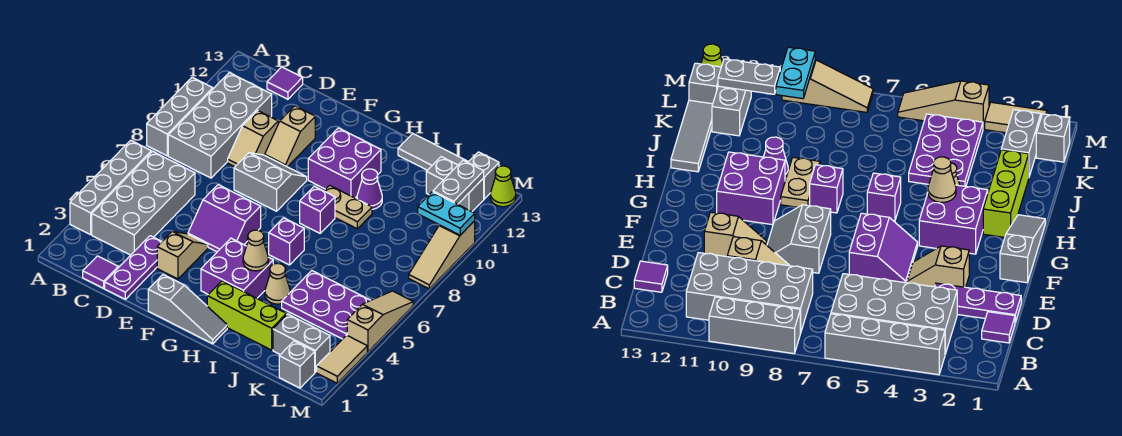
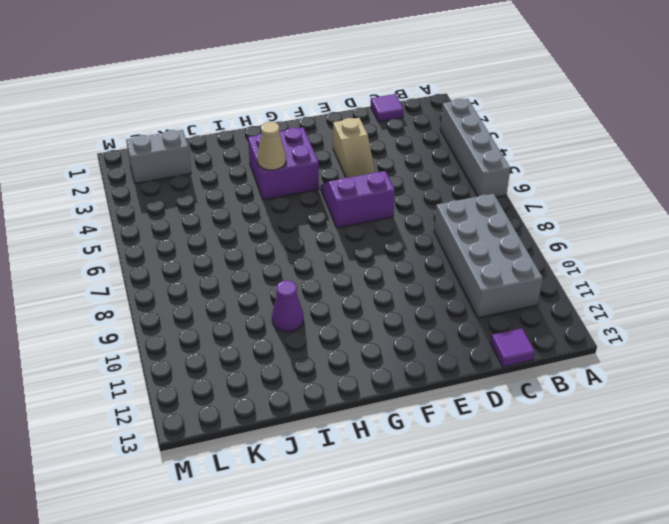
none -> grey brick A8:A10 level 1
none -> grey brick B3:C6 level 1
none -> purple plate D1:D3 level 1
none -> tan slope D9:D10 level 1 top 10

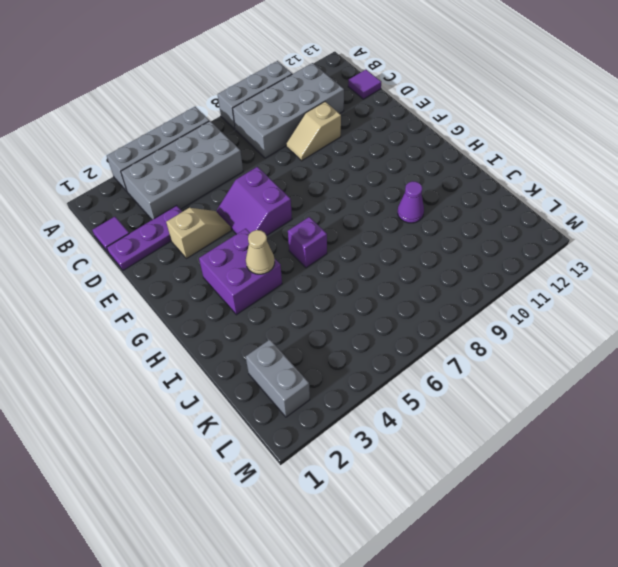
none -> grey slope E8:F9 level 1 top 8
none -> tan slope E10:E11 level 1 top 11
none -> grey slope F1:H1 level 1 top F
none -> purple brick G10:H11 level 1

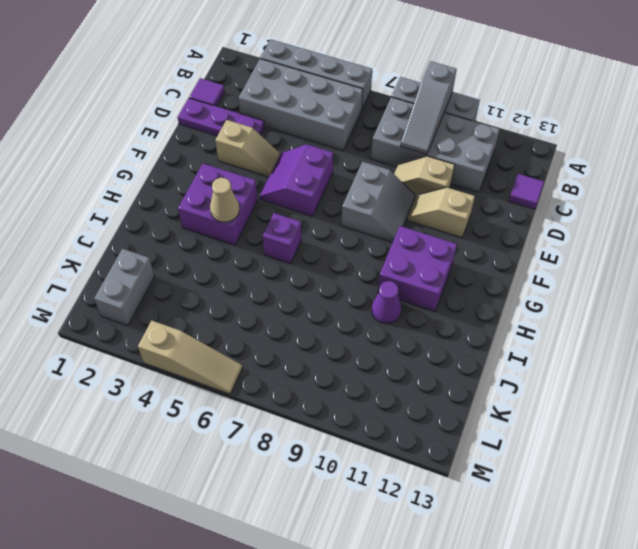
grey slope A9:C9 level 2 top A -> grey slope F1:H1 level 1 top F
none -> lime brick H2:J2 level 1
none -> purple brick H8 level 1
none -> tan plate H9:I9 level 1
none -> tan cone I4 level 1

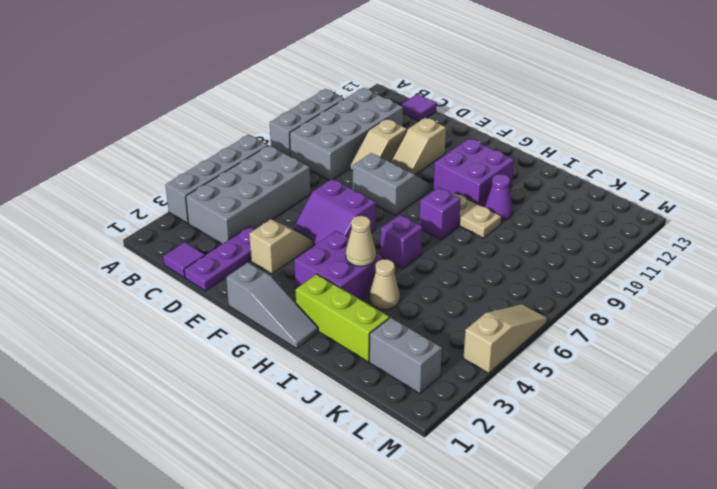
none -> grey tile I13:K13 level 1
none -> purple plate J4:L5 level 1
none -> grey brick K12:L12 level 1
none -> grey brick L1 level 1

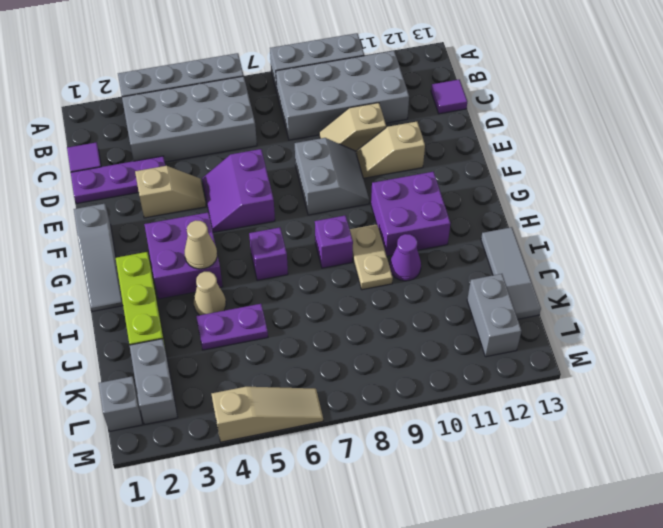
purple plate J4:J5 level 1 -> purple plate J4:L5 level 1
none -> grey brick L13 level 1
none -> tan tile M2:M3 level 1
none -> tan slope M8:M10 level 1 top 10
none -> lime cone M13 level 1

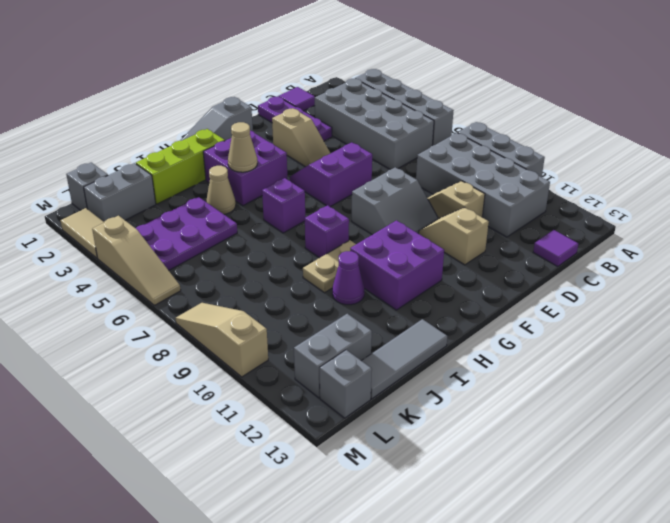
none -> lime cone M13 level 1
none -> cyan plate L10:M10 level 2
none -> grey plate L11:L12 level 2

